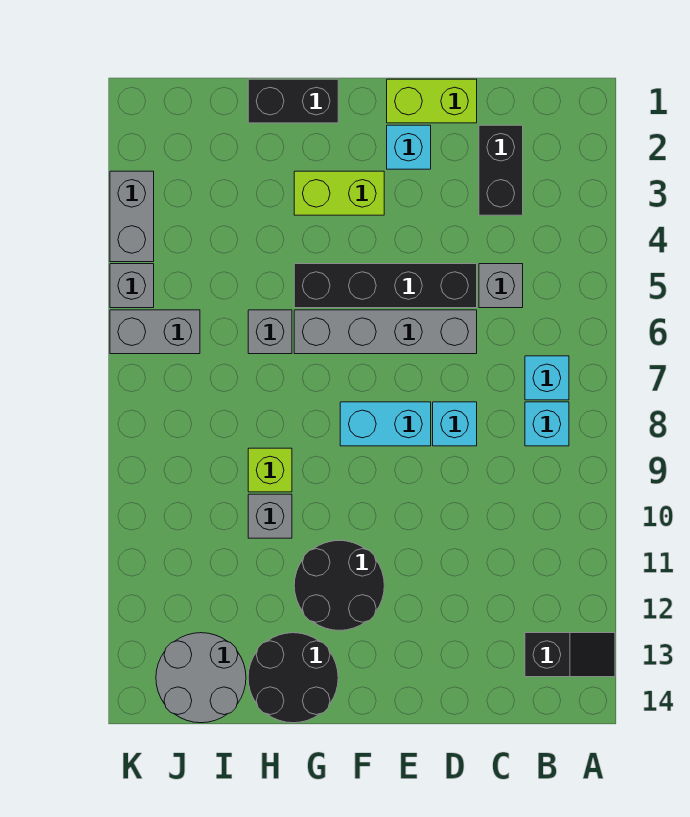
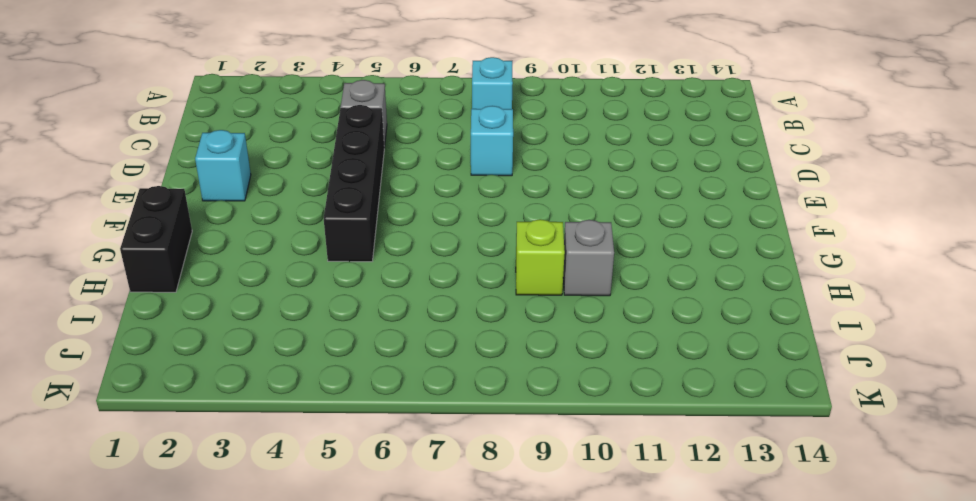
none -> black slope A13:B13 level 1 top B
none -> cyan brick B7 level 1
none -> black brick C2:C3 level 1

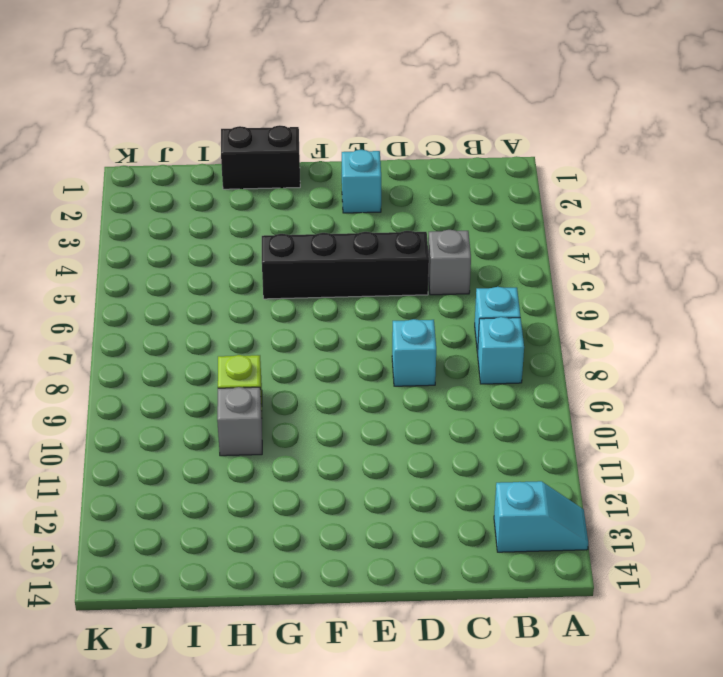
cyan slope A13:B13 level 1 top B -> black slope A13:B13 level 1 top B
none -> black brick C2:C3 level 1
none -> lime brick D1:E1 level 1
none -> grey brick D6:G6 level 1

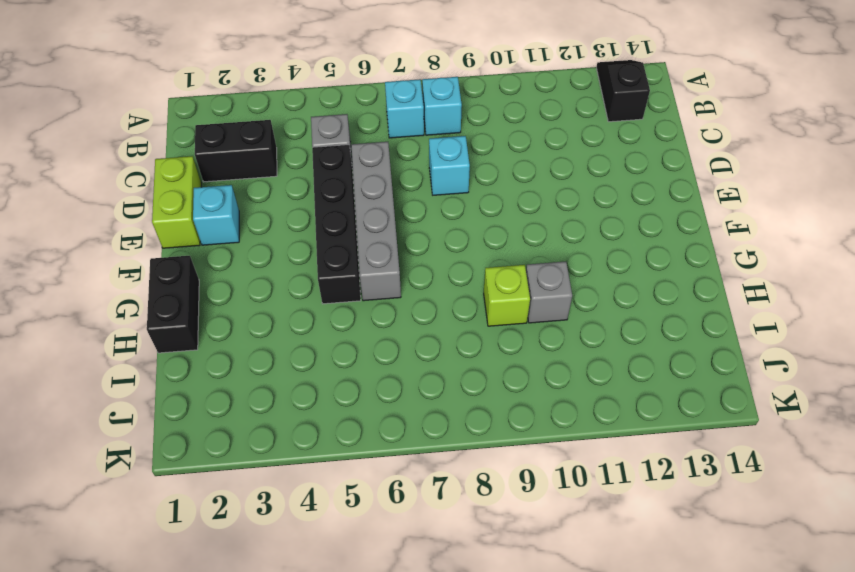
none -> cyan brick E8:F8 level 1
none -> lime brick F3:G3 level 1
none -> black round brick F11:G12 level 1

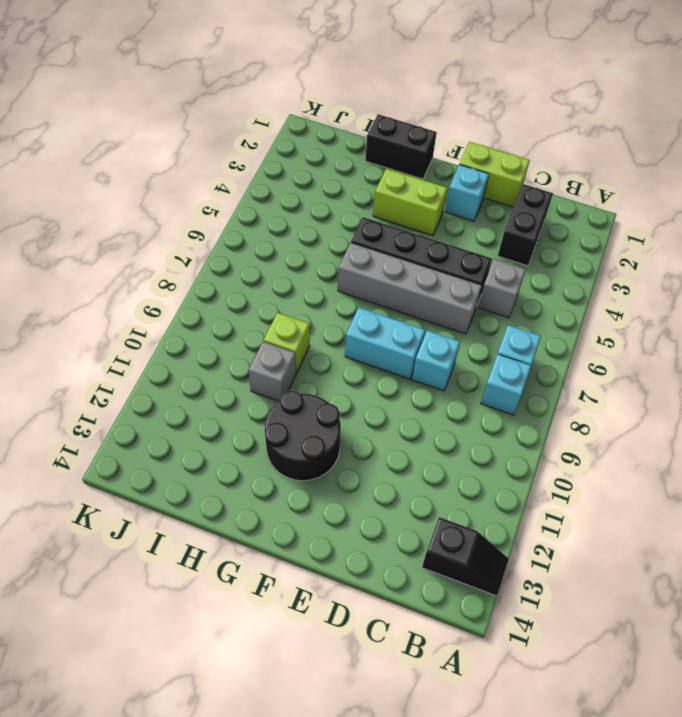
none -> black round brick G13:H14 level 1
none -> grey brick H6 level 1
none -> grey round brick I13:J14 level 1

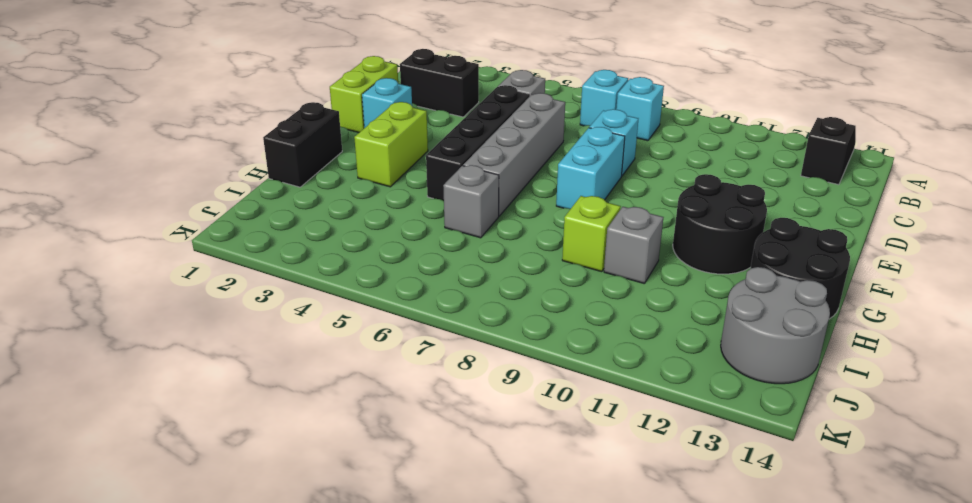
none -> grey brick J6:K6 level 1
none -> grey brick K3:K4 level 1
none -> grey brick K5 level 1

